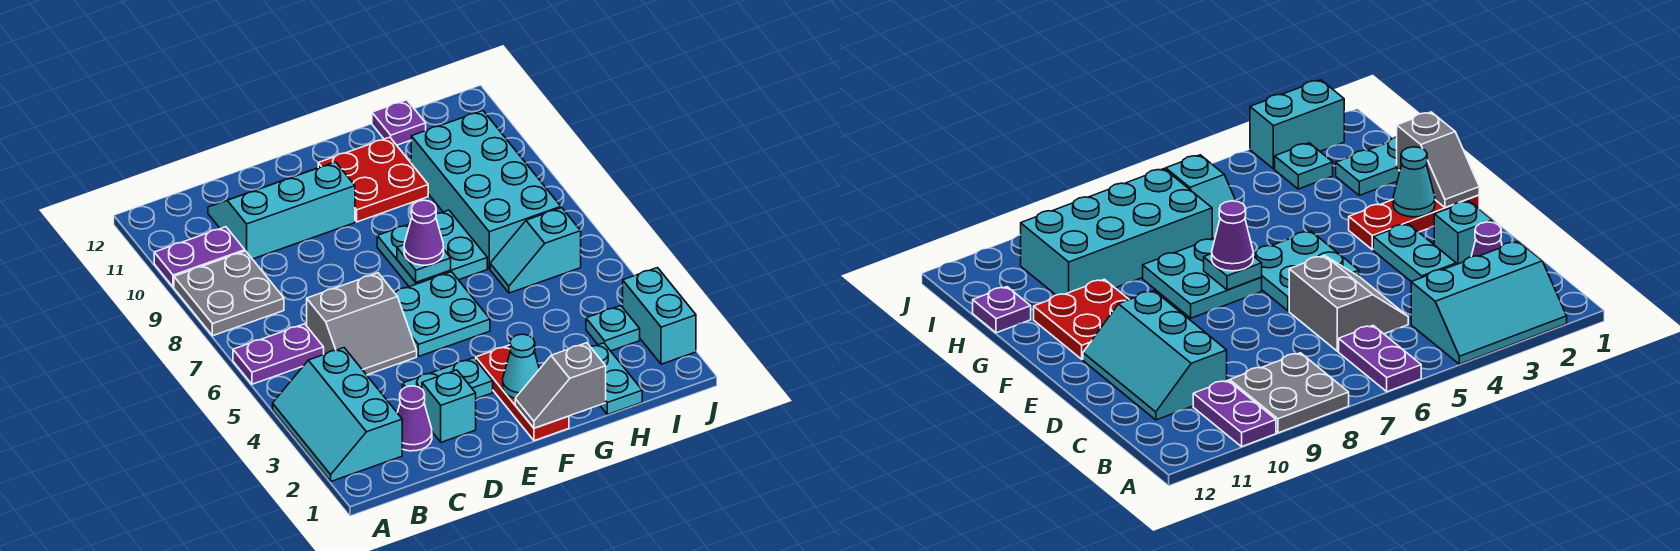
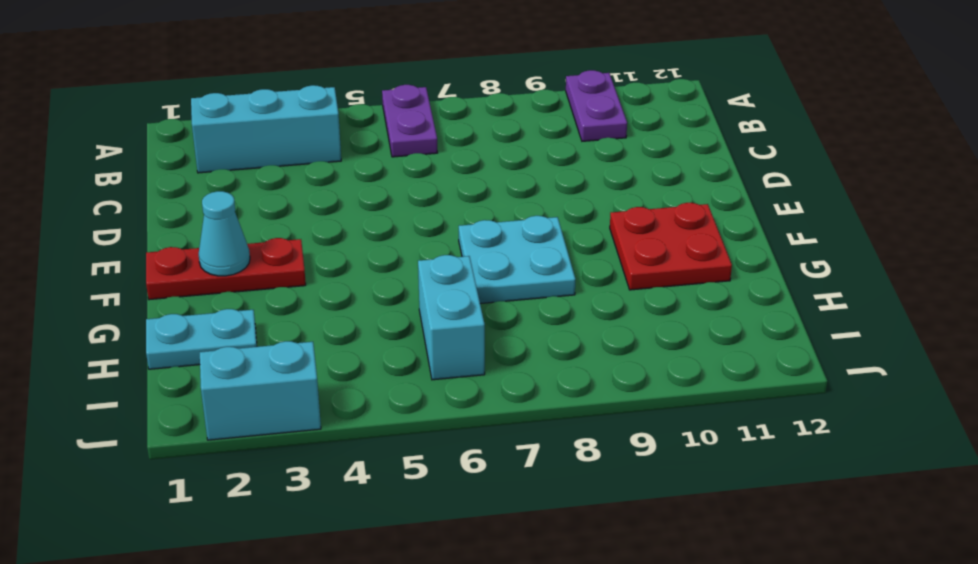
cyan brick H6:I6 level 1 -> cyan slope H6:I6 level 1 top I
none -> grey plate A8:B9 level 1
none -> purple cone C2 level 1
none -> grey slope C5:D6 level 1 top 6

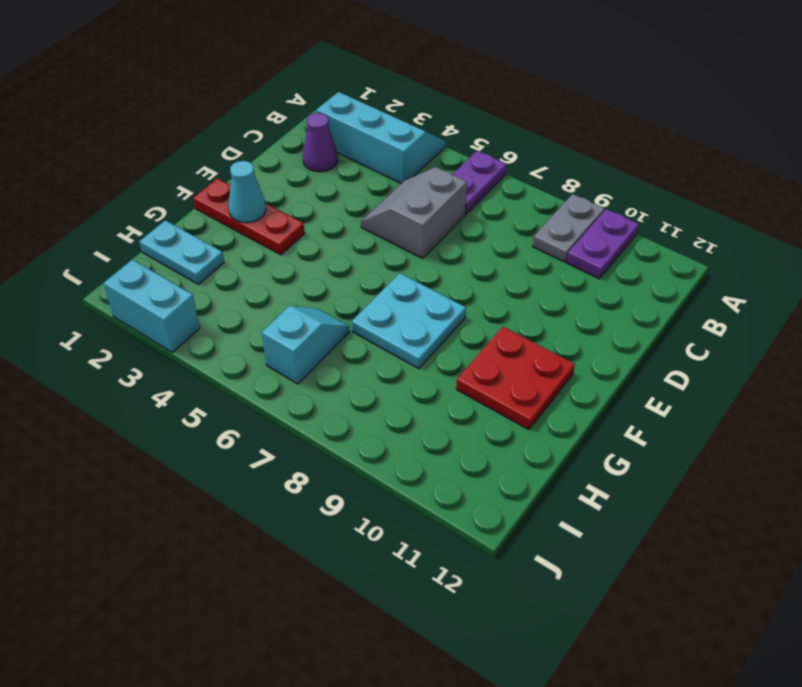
grey plate A9:B9 level 1 -> grey plate A8:B9 level 1
none -> cyan slope C10:E11 level 1 top 10
none -> cyan brick D2 level 1
none -> cyan plate D3:E3 level 1

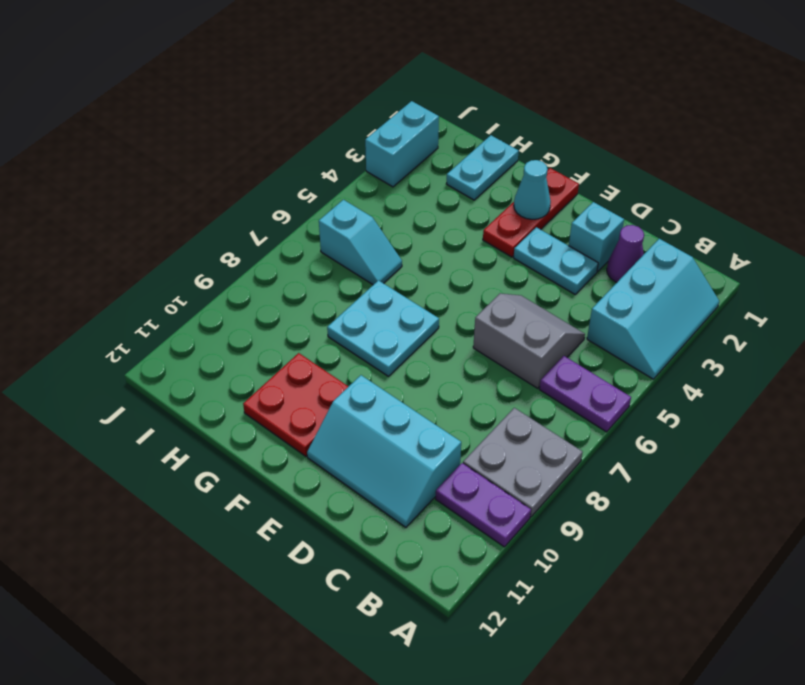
none -> cyan plate E5:F6 level 1
none -> cyan brick H7:I10 level 1
none -> purple plate H12 level 1

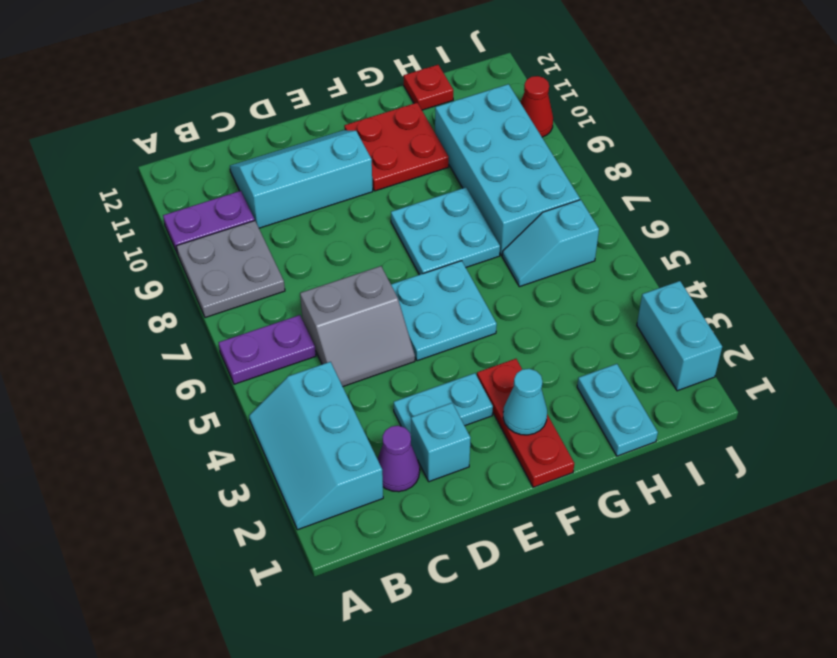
red plate H12 level 1 -> purple plate H12 level 1
red cone J10 level 1 -> none
none -> cyan plate I3 level 1
none -> grey slope F1:G1 level 2 top G
none -> cyan plate F7 level 2

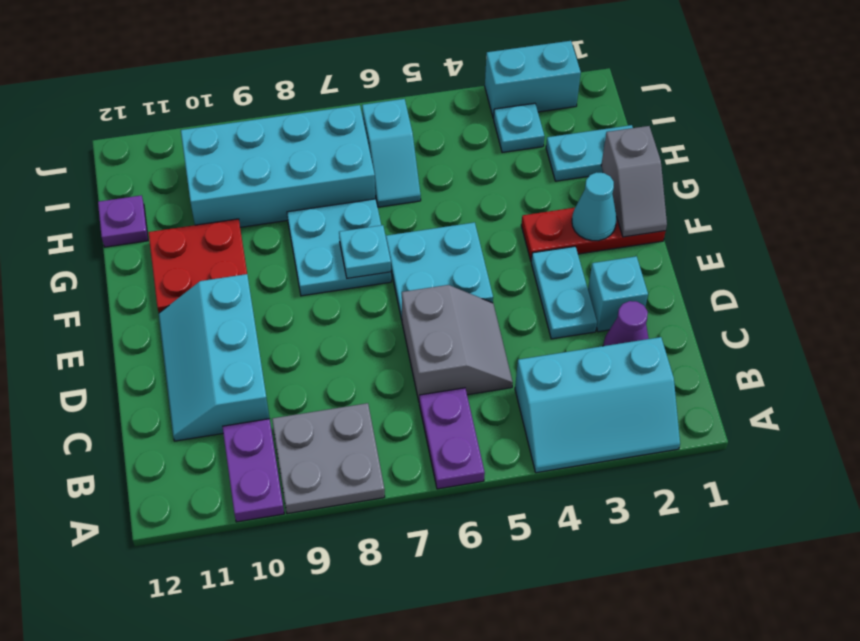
none -> purple cone F7 level 3

